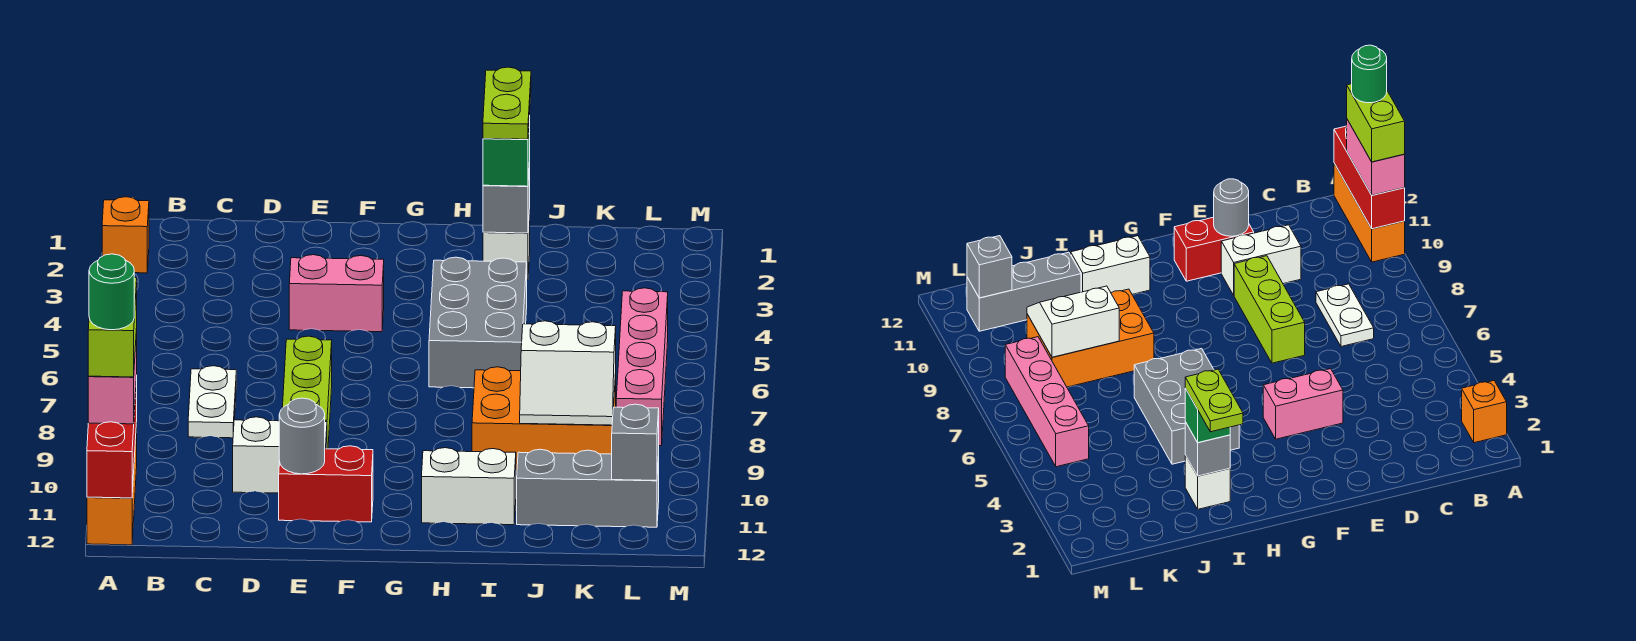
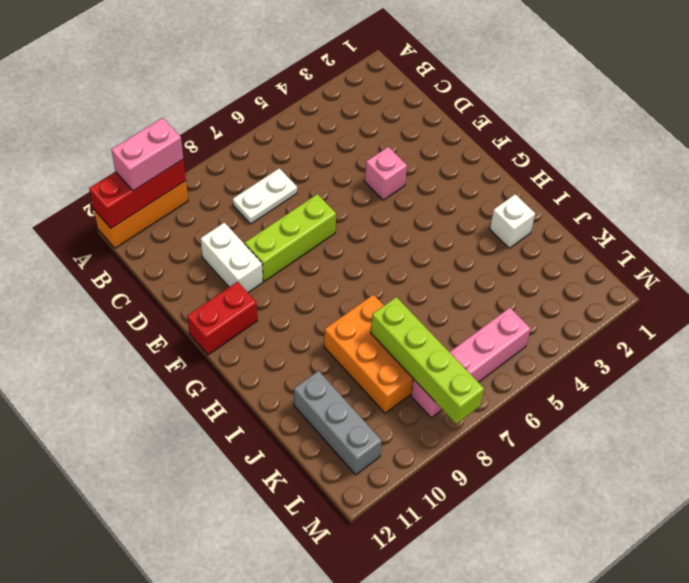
pink brick E4 level 1 -> pink brick E4:F4 level 1
red brick F11:F12 level 1 -> red brick E11:F11 level 1
lime brick J8:M8 level 2 -> white slope J8:K9 level 2 top 8
none -> orange brick A2 level 1
none -> grey brick H4:I6 level 1
none -> white brick H11:I11 level 1

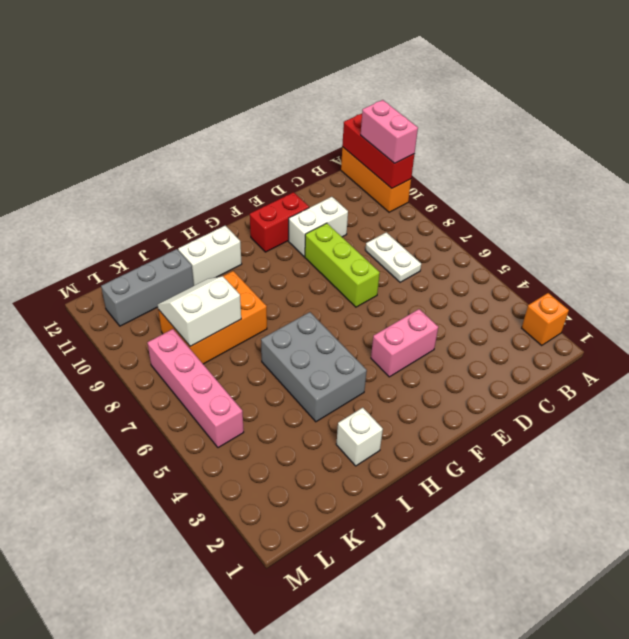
none -> grey round brick E11 level 2
none -> grey brick I2 level 2
none -> grey brick L11 level 2

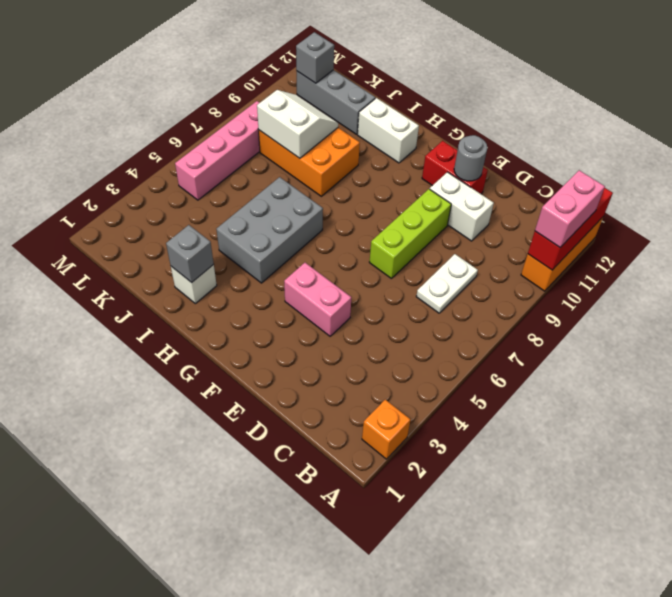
none -> green brick I2 level 3
none -> lime brick A10:A11 level 4
none -> lime plate I1:I2 level 4

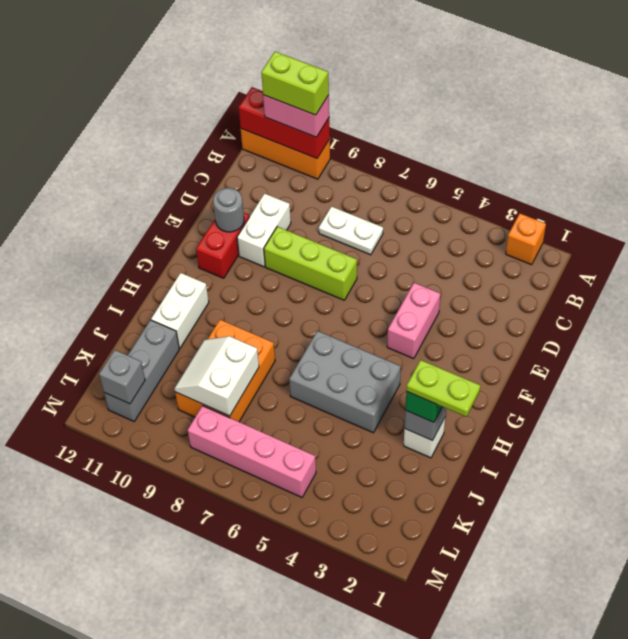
none -> green round brick A11 level 5

